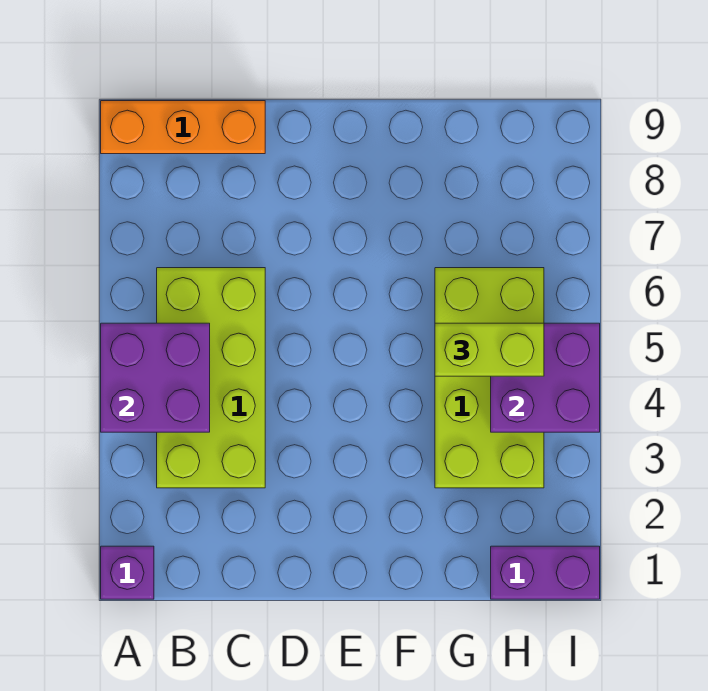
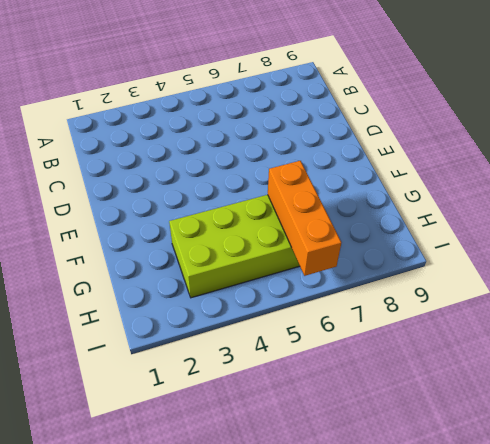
orange brick G6:I6 level 2 -> orange brick A9:C9 level 1
none -> purple brick A1 level 1
none -> lime brick B3:C6 level 1

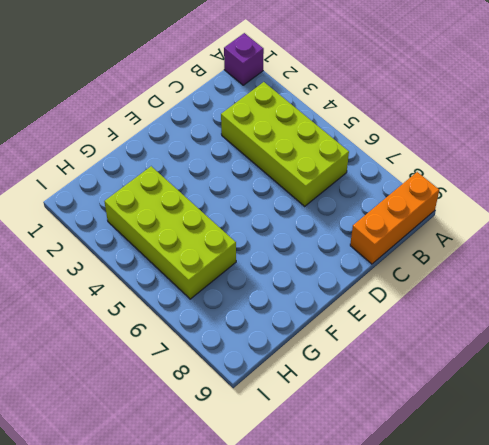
none -> purple brick H1:I1 level 1
none -> purple brick A4:B5 level 2

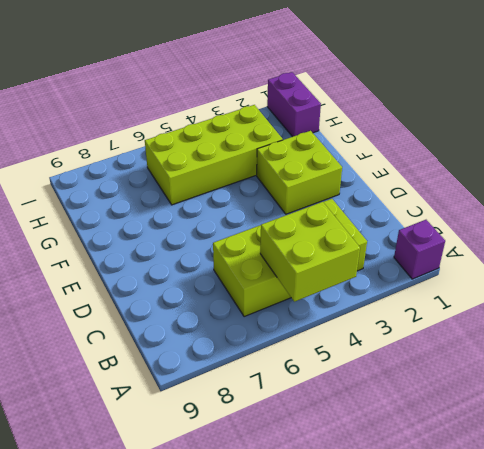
lime brick A4:B5 level 2 -> purple brick A4:B5 level 2
lime brick E2:F3 level 1 -> none
none -> orange brick A9:C9 level 1
none -> purple brick H4:I5 level 2

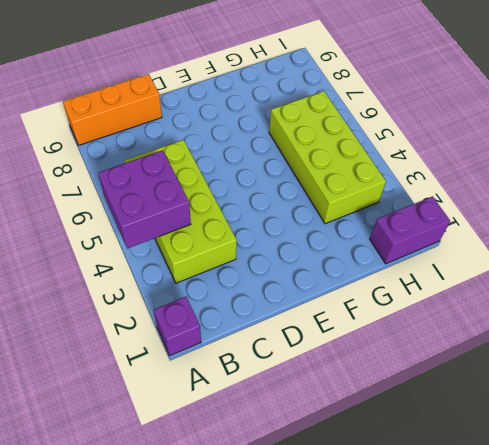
none -> purple brick H4:I5 level 2
none -> lime brick G5:H5 level 3

